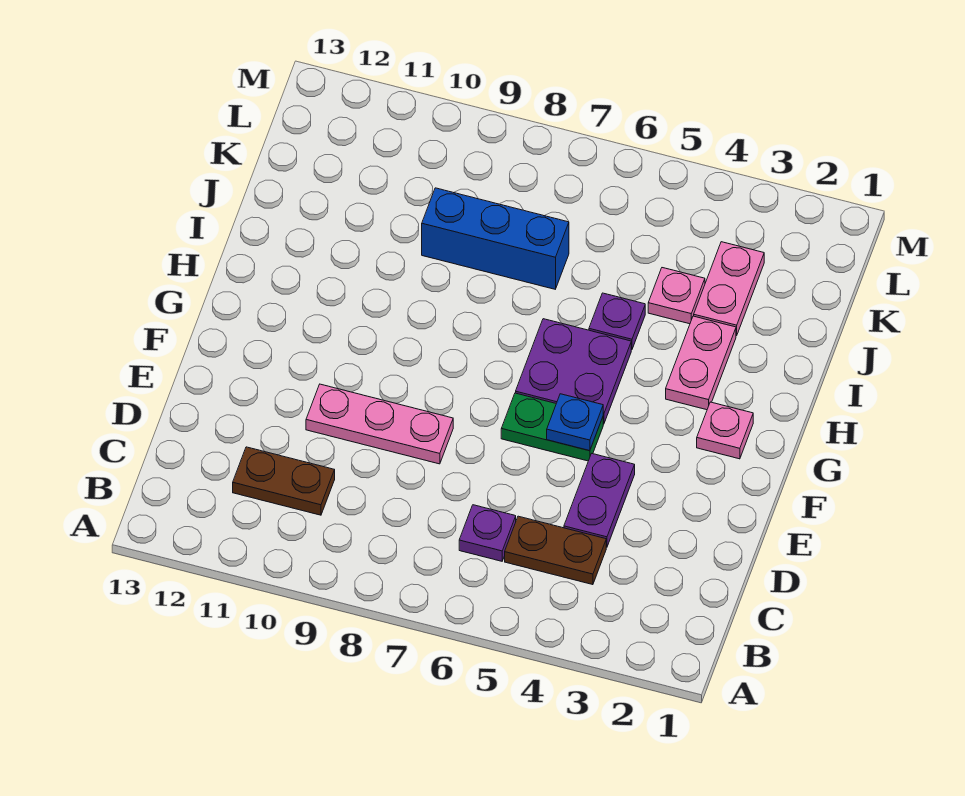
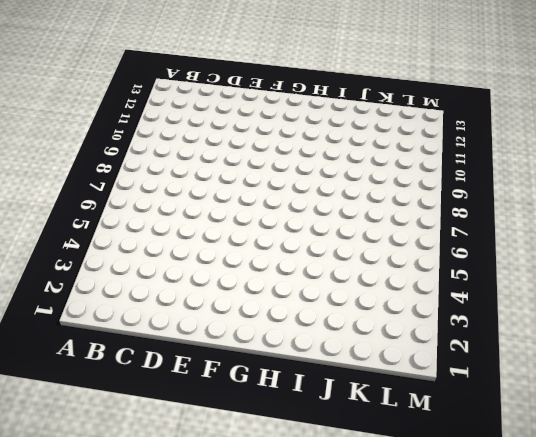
none -> brown plate C4:C5 level 1
none -> purple plate C6 level 1
none -> brown plate C10:C11 level 1

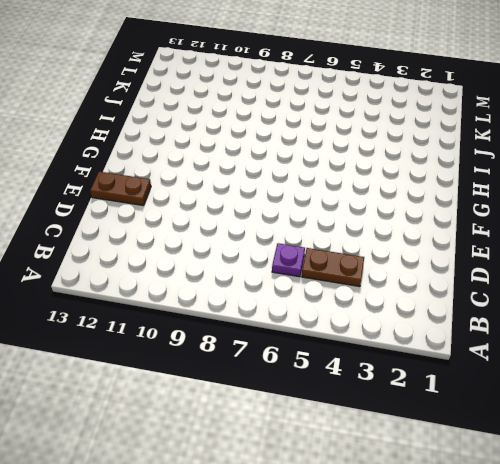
brown plate E12:E13 level 1 -> brown plate C10:C11 level 1
none -> purple plate D4:E4 level 1
none -> pink plate E8:E10 level 1
none -> green plate F5:F6 level 1

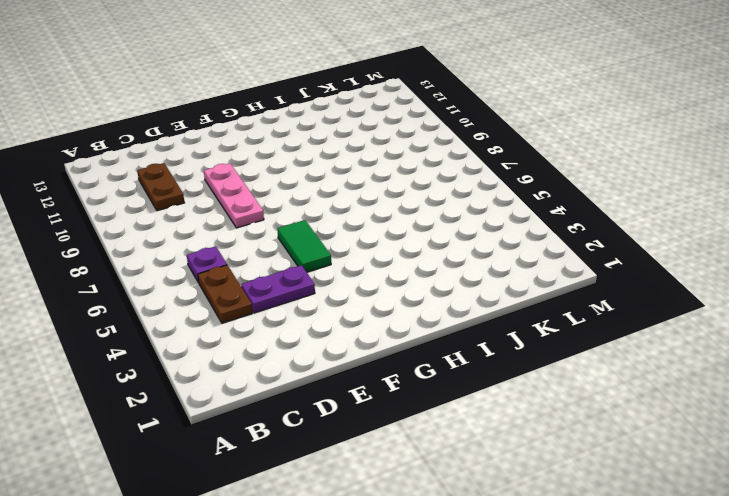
green tile F5:F6 level 1 -> green plate F5:F6 level 1
none -> pink plate G2 level 1
none -> purple plate G5:H6 level 1
none -> pink plate H3:I3 level 1

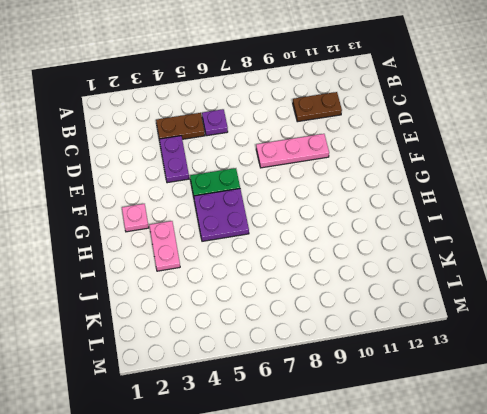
none -> purple plate I5 level 1
none -> pink plate J3:K3 level 1
none -> pink plate J4 level 1

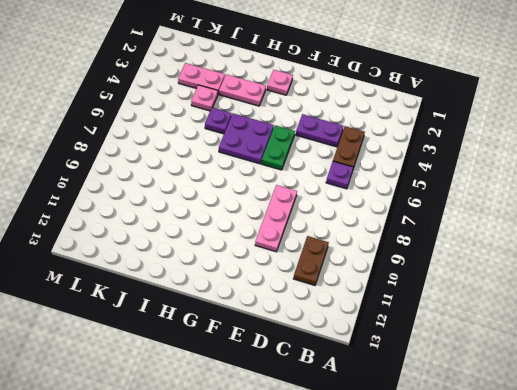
none -> blue brick J7:J9 level 1
none -> blue plate F5 level 2

